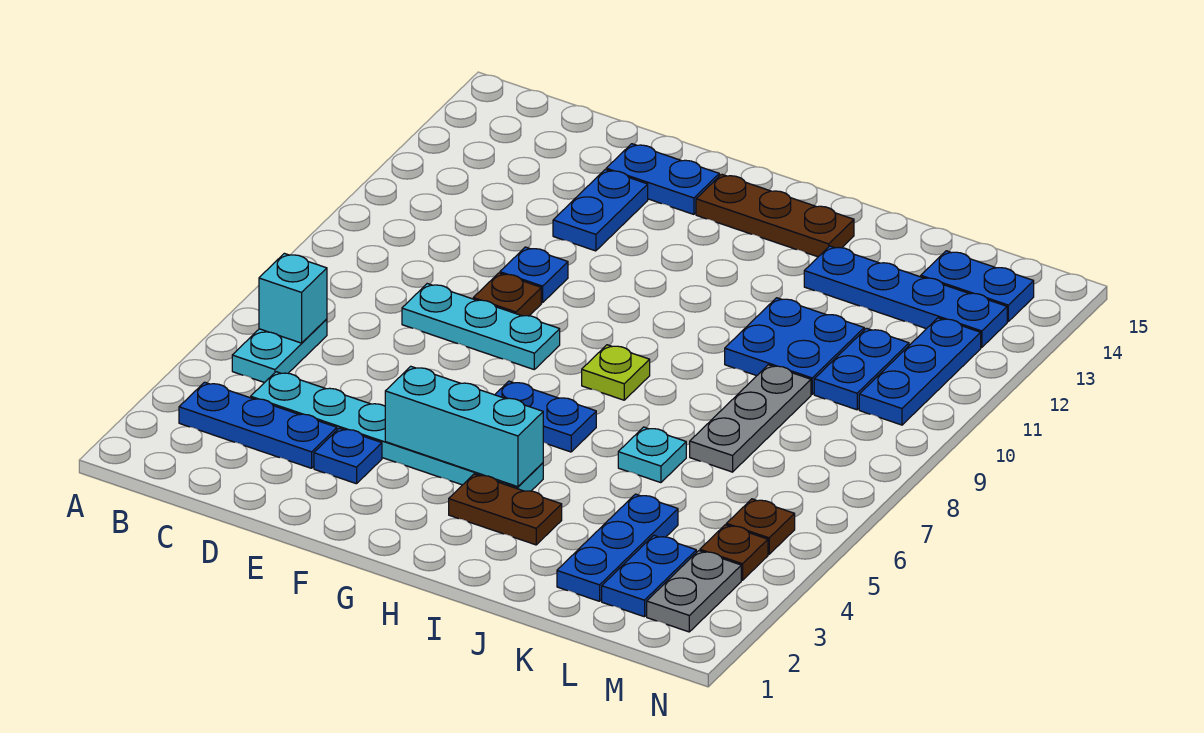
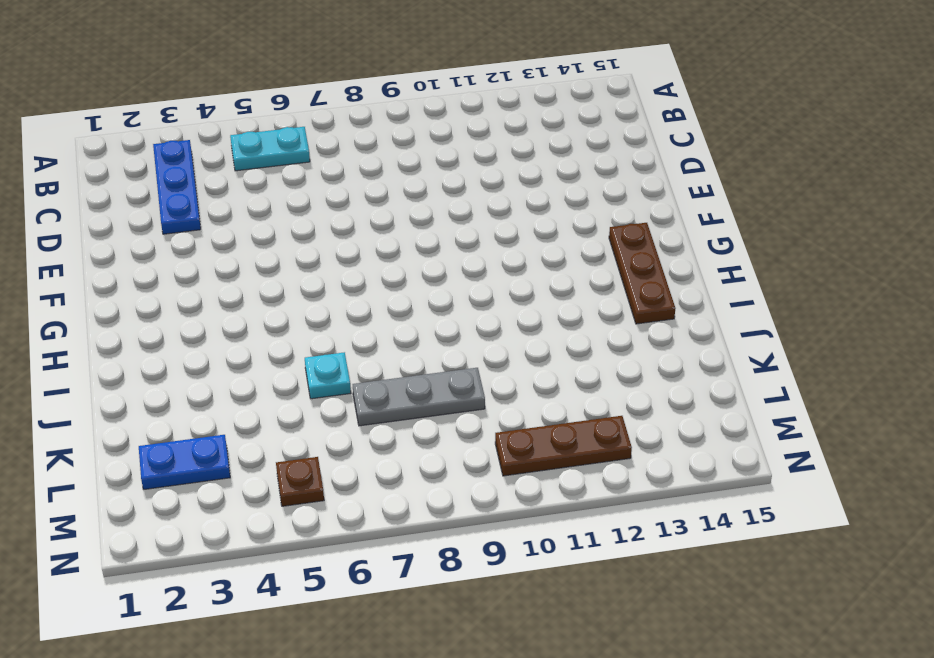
brown plate M10:M12 level 1 -> blue plate M10:M12 level 1
none -> cyan plate C4:H4 level 1
none -> cyan plate D8:F8 level 1
none -> blue plate E3 level 1

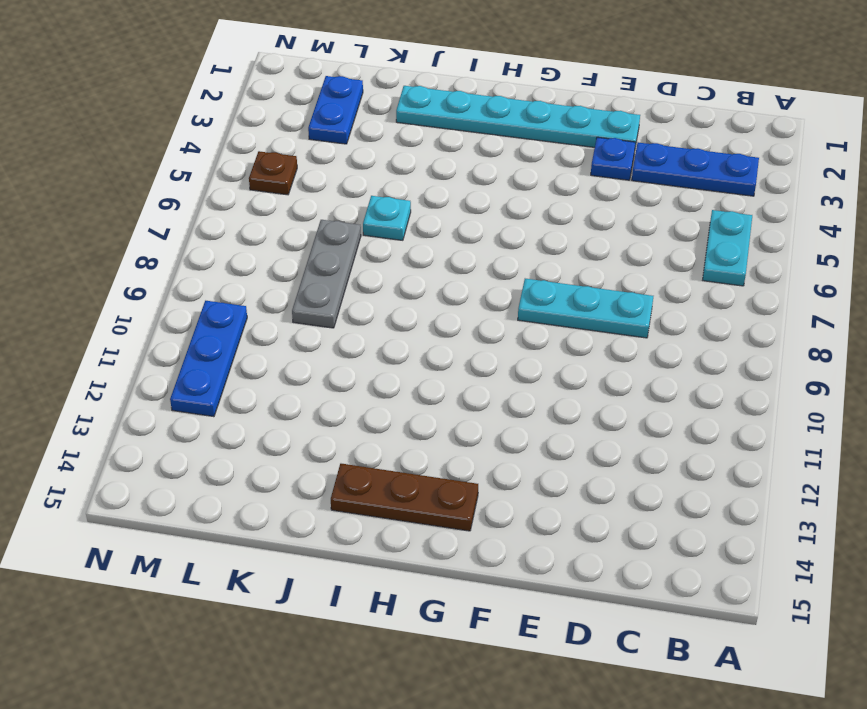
cyan plate E2:J2 level 1 -> cyan plate C4:H4 level 1
none -> brown plate E9 level 1
none -> blue plate E10 level 1
none -> blue plate E12:E13 level 1

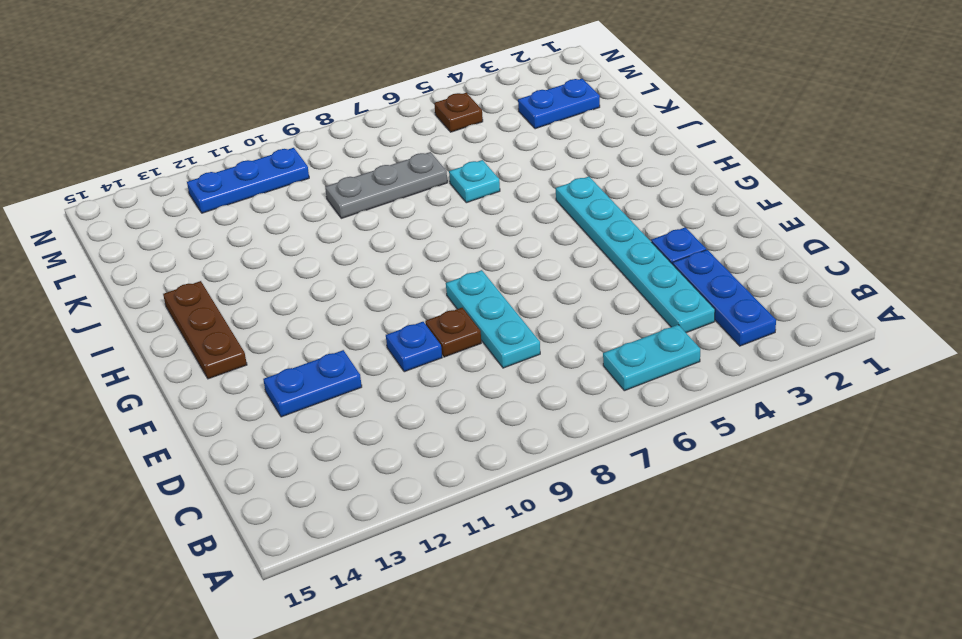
none -> blue plate E14:F14 level 1
none -> blue plate G6:H6 level 1
none -> brown plate H3:I3 level 1

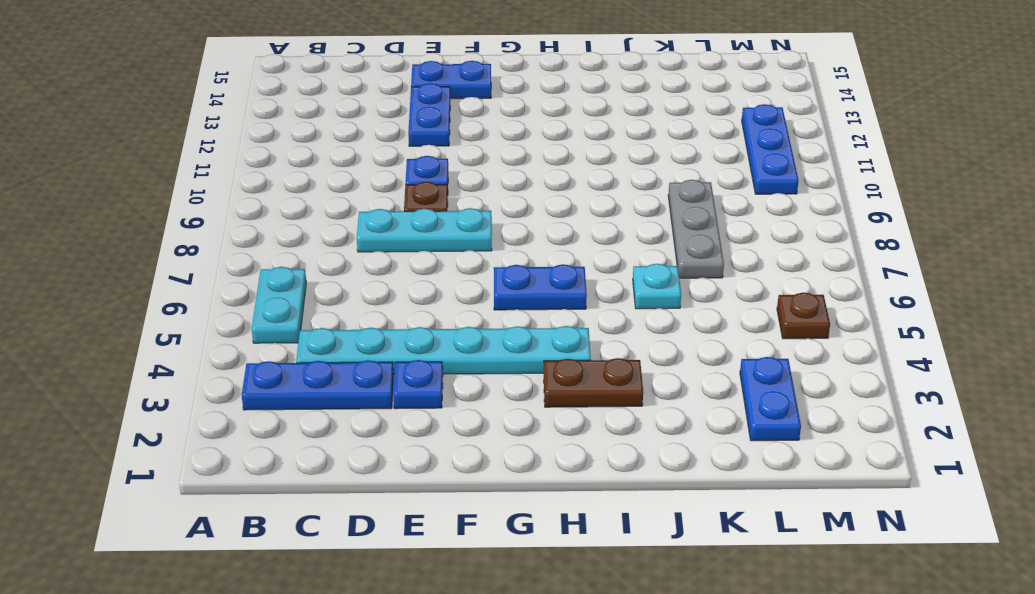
none -> brown plate G14:I14 level 1
none -> lime plate H8 level 1
none -> blue plate J10:K11 level 1

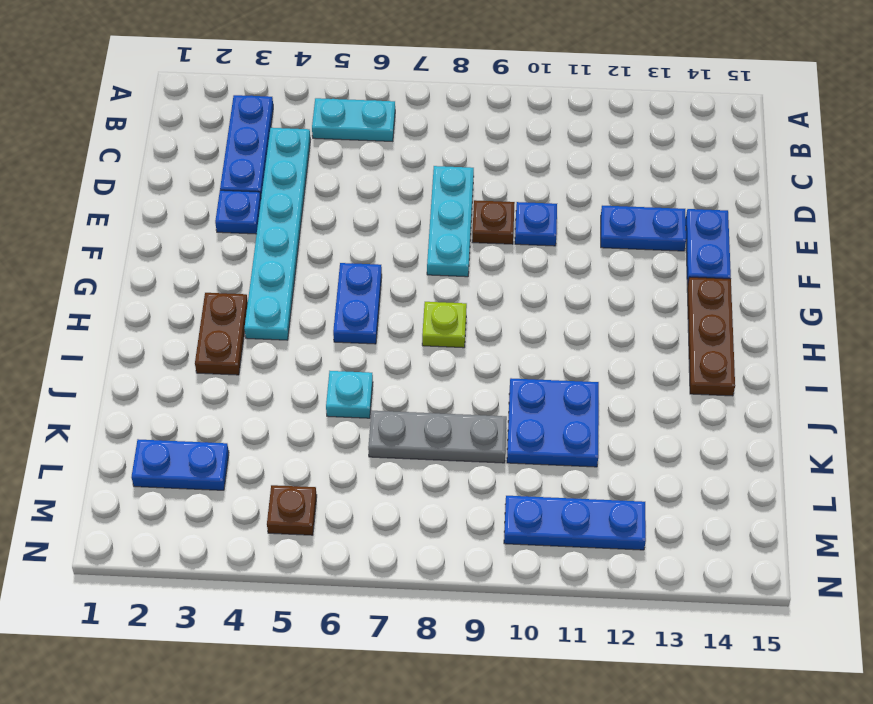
none -> blue plate J13:M13 level 1
none -> blue plate K2:K4 level 1
none -> blue plate L10:L11 level 1

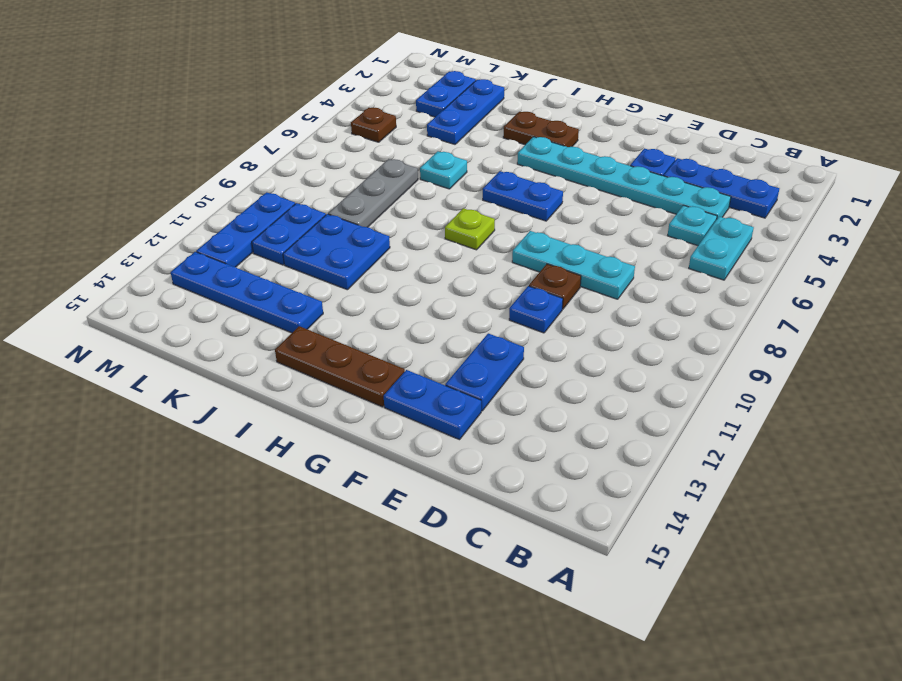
cyan plate C5 level 1 -> none
none -> blue plate L14:M14 level 1
none -> grey plate M2:M3 level 1
none -> brown plate M4 level 1

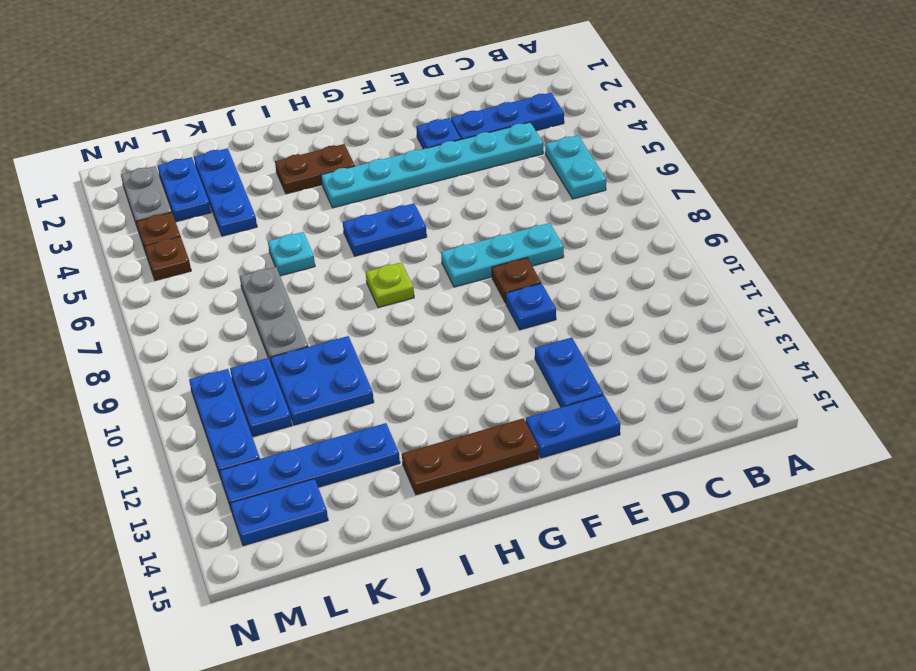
none -> cyan brick B6 level 2
none -> cyan brick F4:H4 level 2

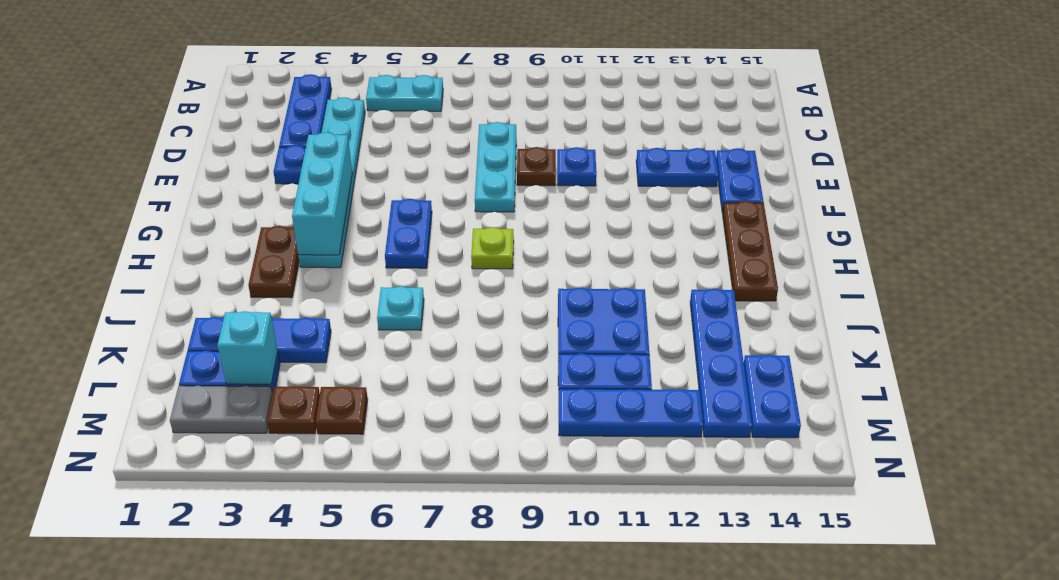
cyan brick L3 level 2 -> cyan brick B6 level 2
none -> grey plate K7:K9 level 1

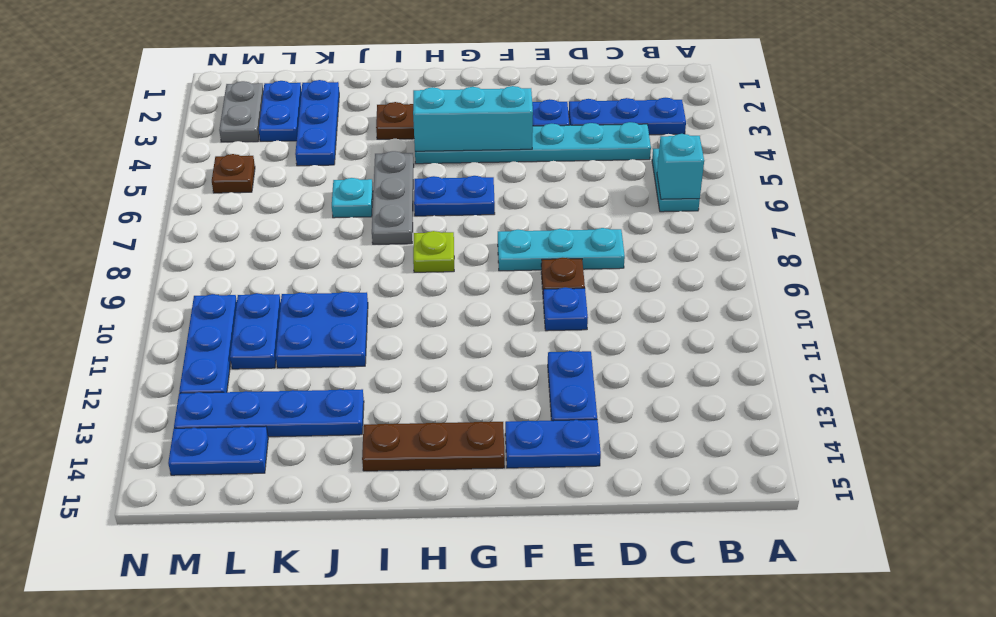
grey plate I5:I7 level 1 -> grey plate K7:K9 level 1
none -> brown plate M4 level 1

